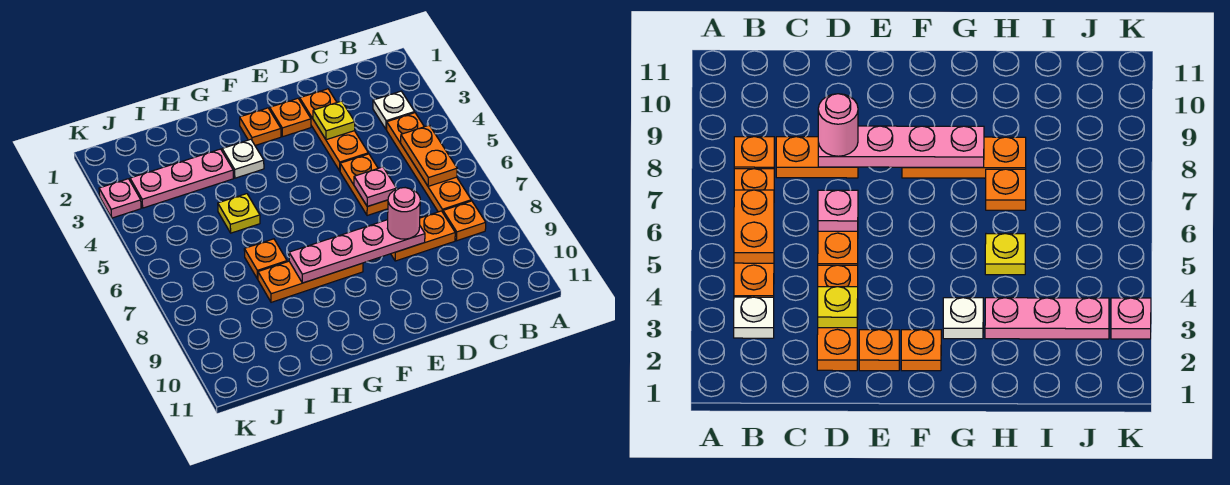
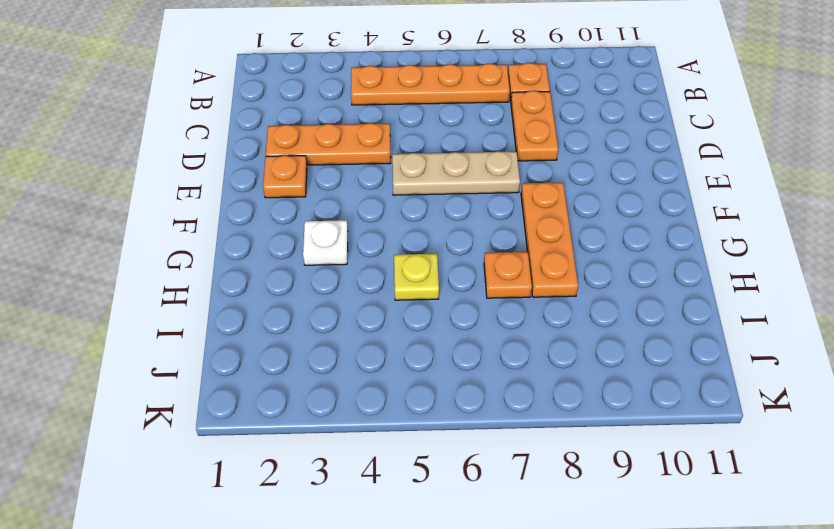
tan plate E5:E7 level 1 -> none
none -> white plate B3 level 1
none -> orange plate D5:D6 level 1
none -> orange plate F2 level 1

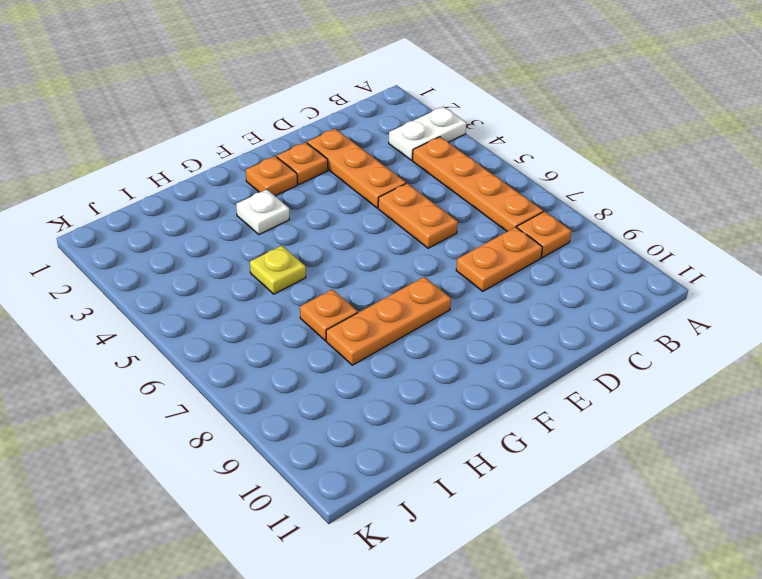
white plate A3:B3 level 1 -> white plate B3 level 1
none -> pink plate H3:J3 level 1
none -> pink plate K3 level 1
none -> orange plate B5:B6 level 2

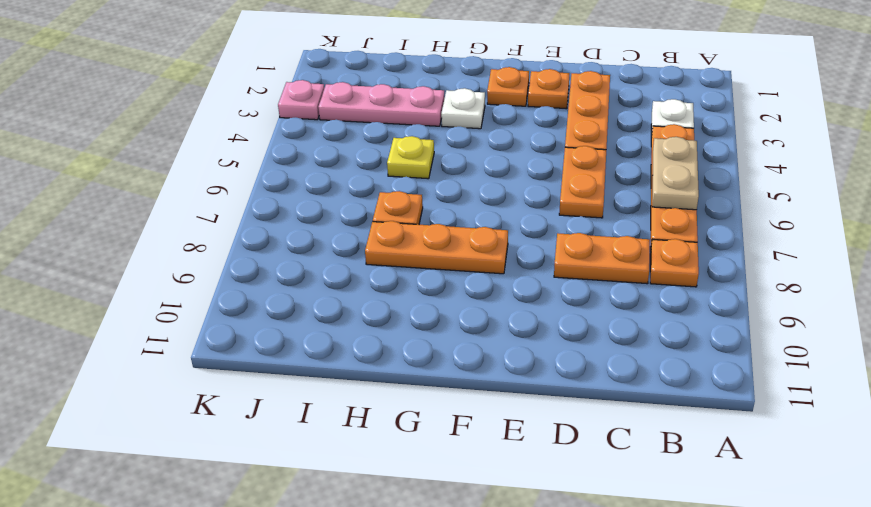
tan plate B5:B6 level 2 -> orange plate B5:B6 level 2
none -> yellow plate D3 level 2
none -> pink plate D6 level 2
none -> pink plate D8:G8 level 2

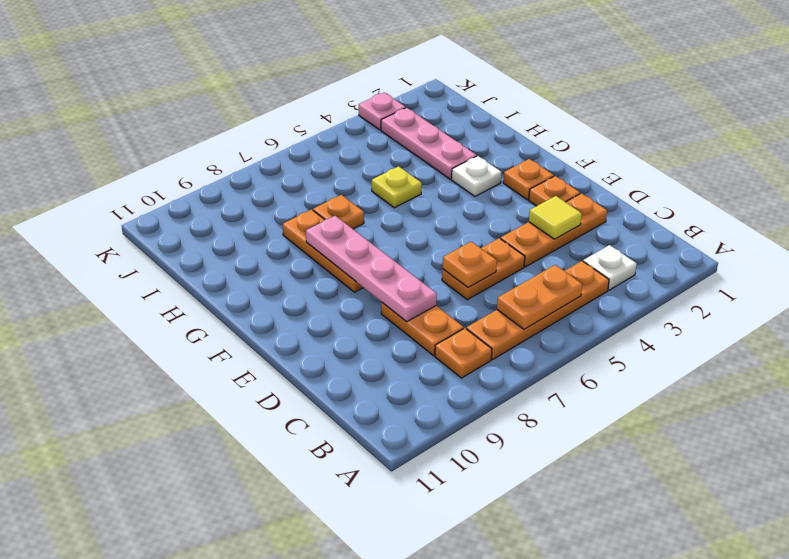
yellow tile D3 level 2 -> yellow plate D3 level 2
orange plate D6 level 2 -> pink plate D6 level 2
none -> pink round brick D8 level 3

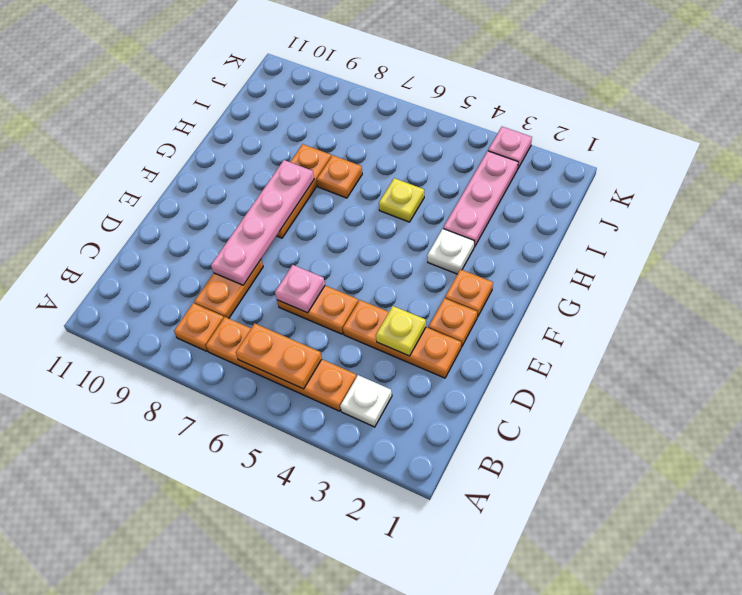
none -> pink round brick D8 level 3

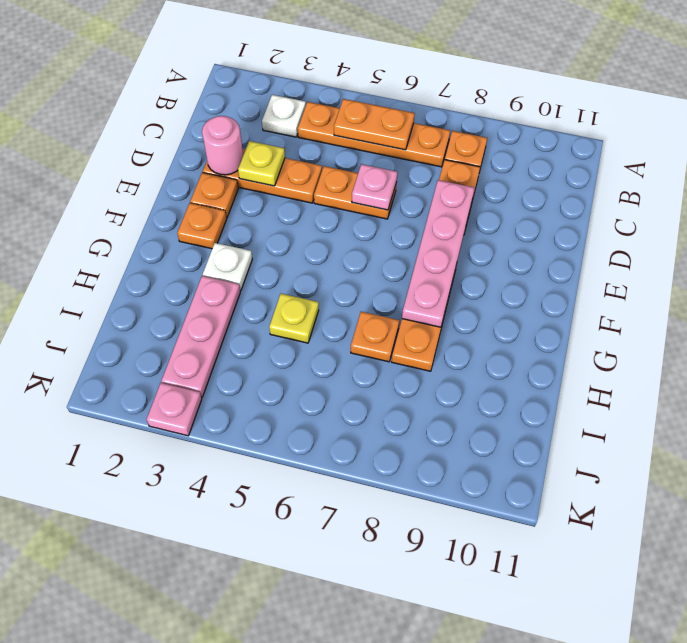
pink round brick D2 level 2 -> pink round brick D8 level 3

